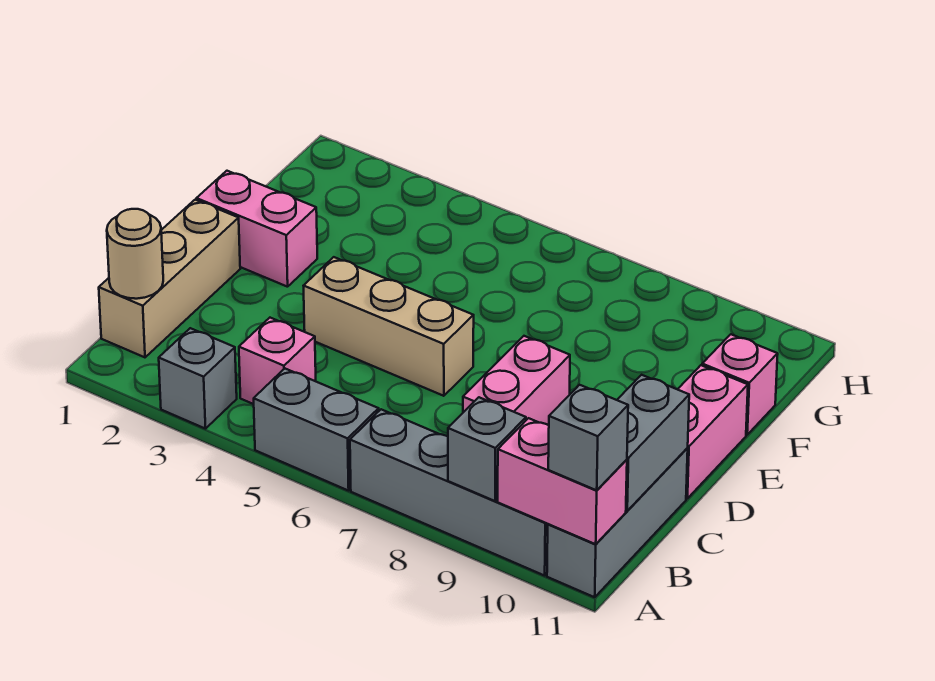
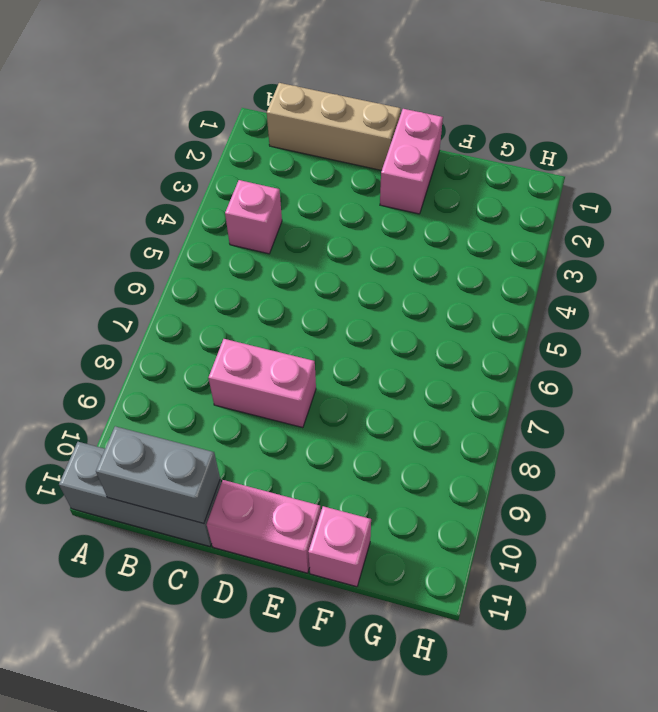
none -> grey brick A3 level 1
none -> grey brick A5:A6 level 1
none -> grey brick A7:A10 level 1

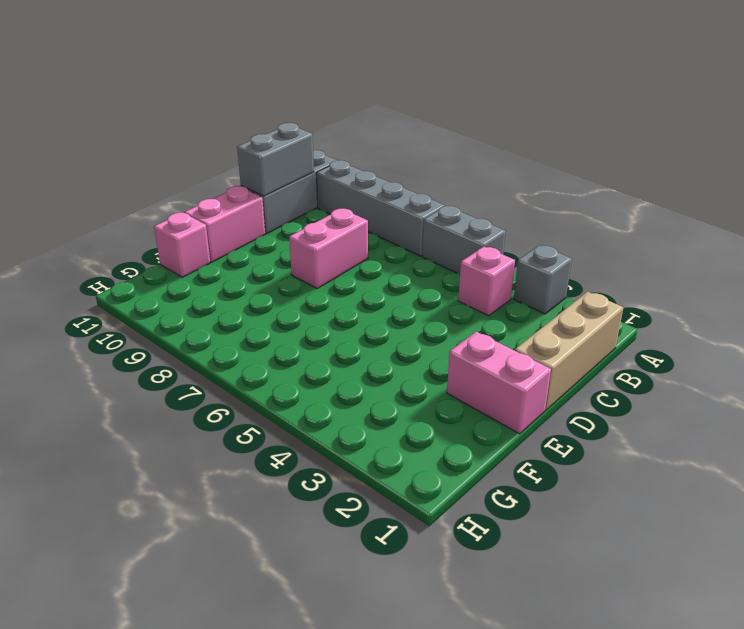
none -> tan brick D4:D6 level 1
none -> grey brick A9 level 2
none -> pink brick A10:A11 level 2

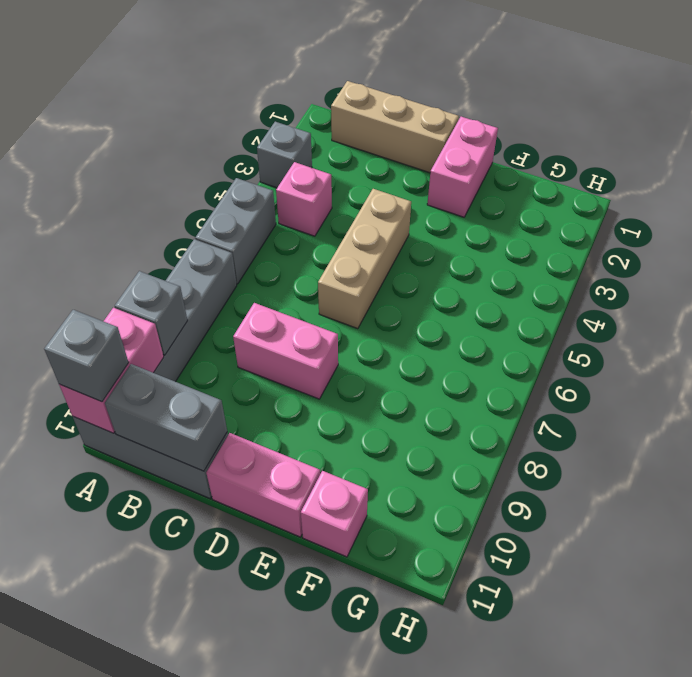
none -> tan round brick B1 level 2

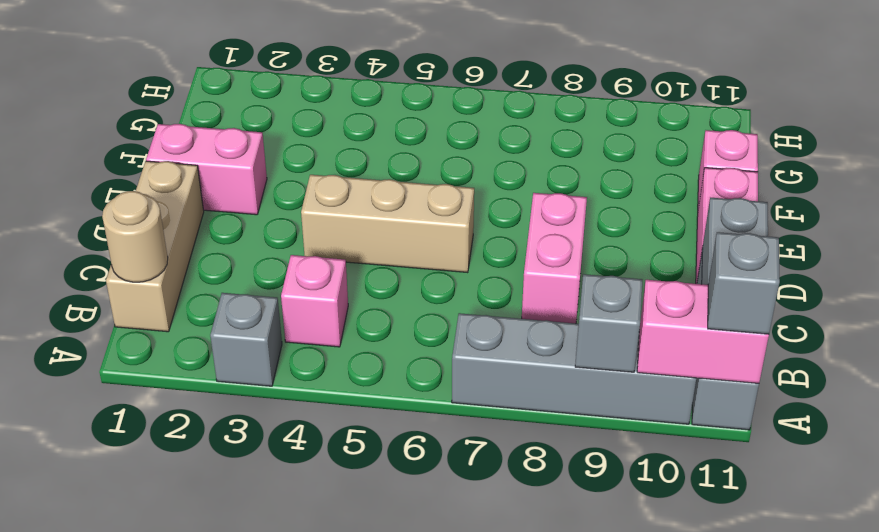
none -> grey brick A5:A6 level 1

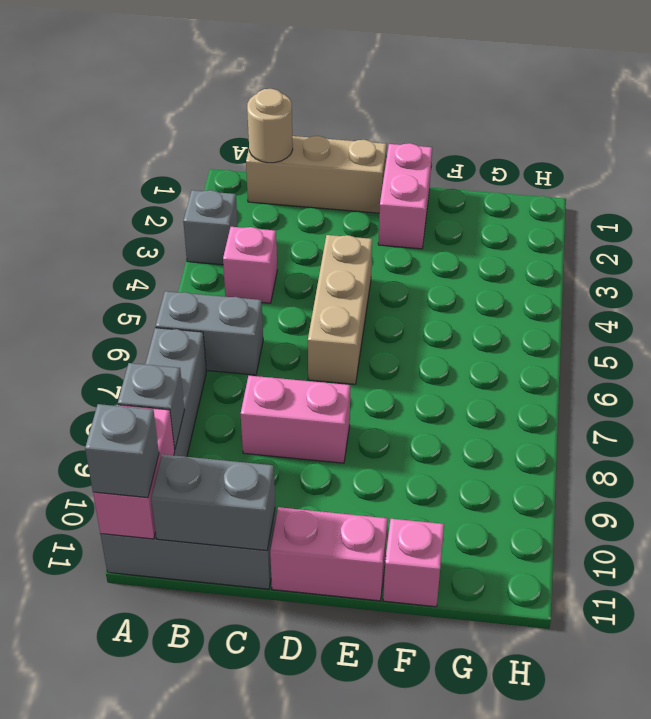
grey brick A6:B6 level 1 -> grey brick A5:A6 level 1

